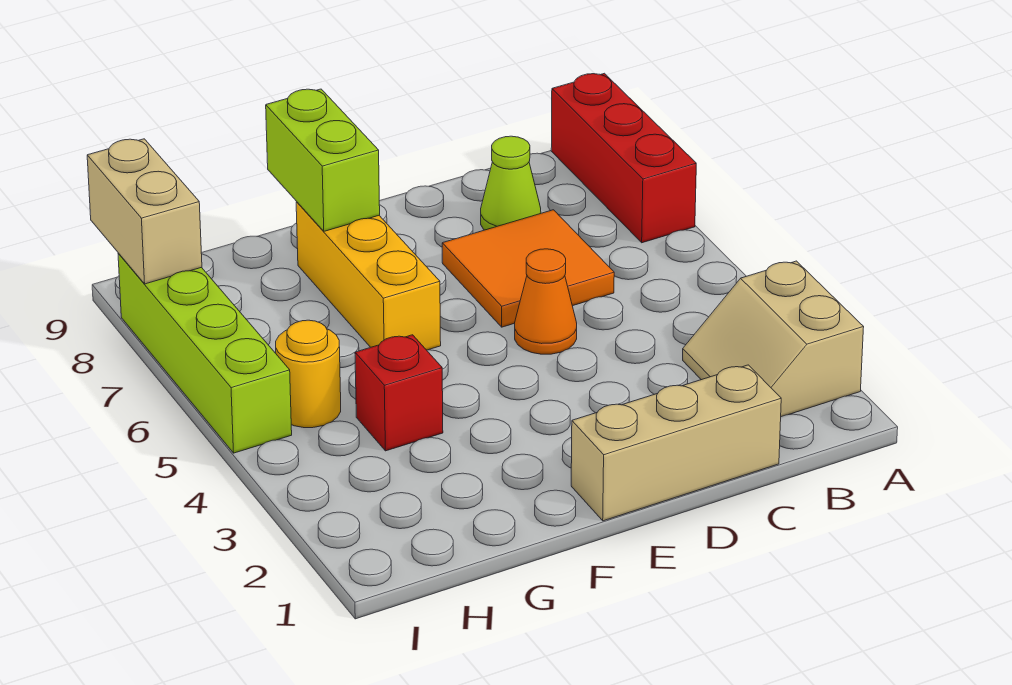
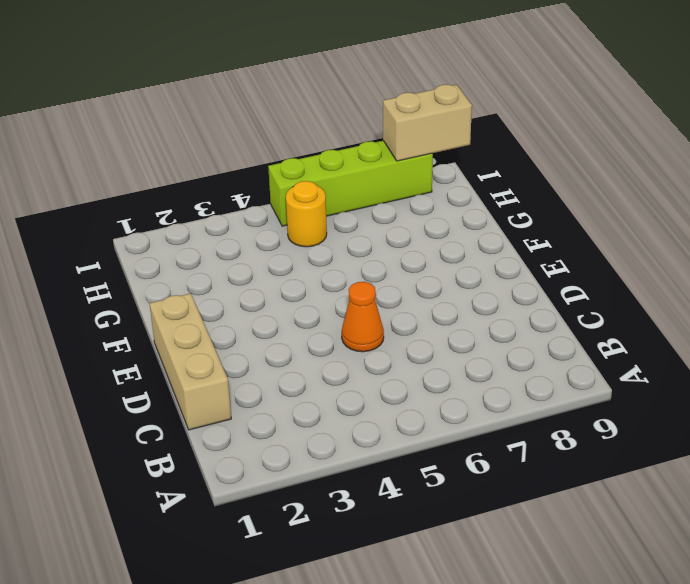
none -> tan slope A2:B3 level 1 top A
none -> red brick A7:A9 level 1
none -> orange tile C6:D7 level 1

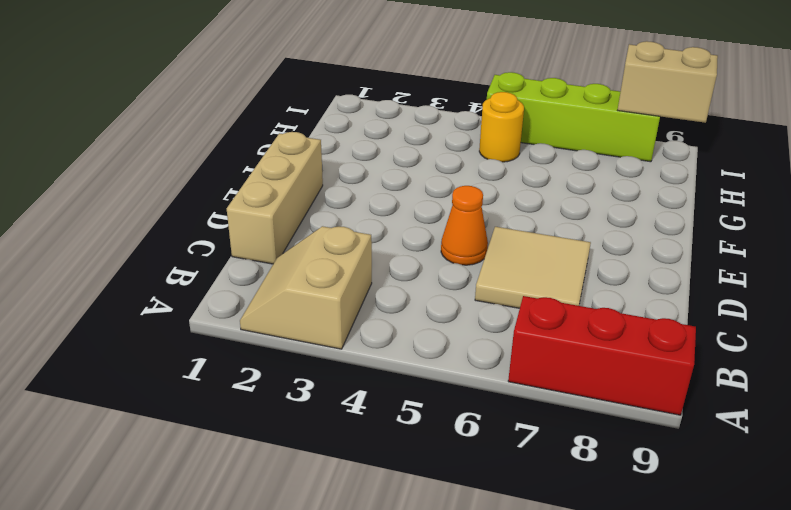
tan slope A2:B3 level 1 top 3 -> tan slope A2:B3 level 1 top A
tan tile C6:D7 level 1 -> orange tile C6:D7 level 1
none -> lime cone C8 level 1
none -> yellow brick F6:F8 level 1
none -> red brick G4 level 1

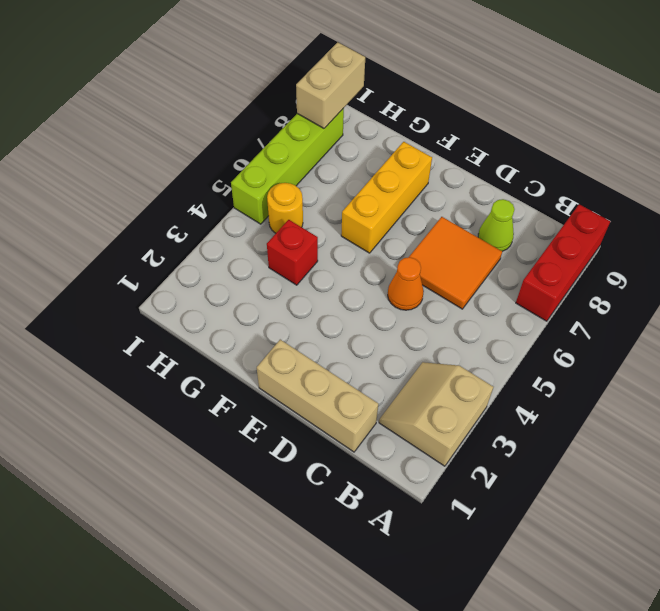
none -> lime brick F8:F9 level 2

